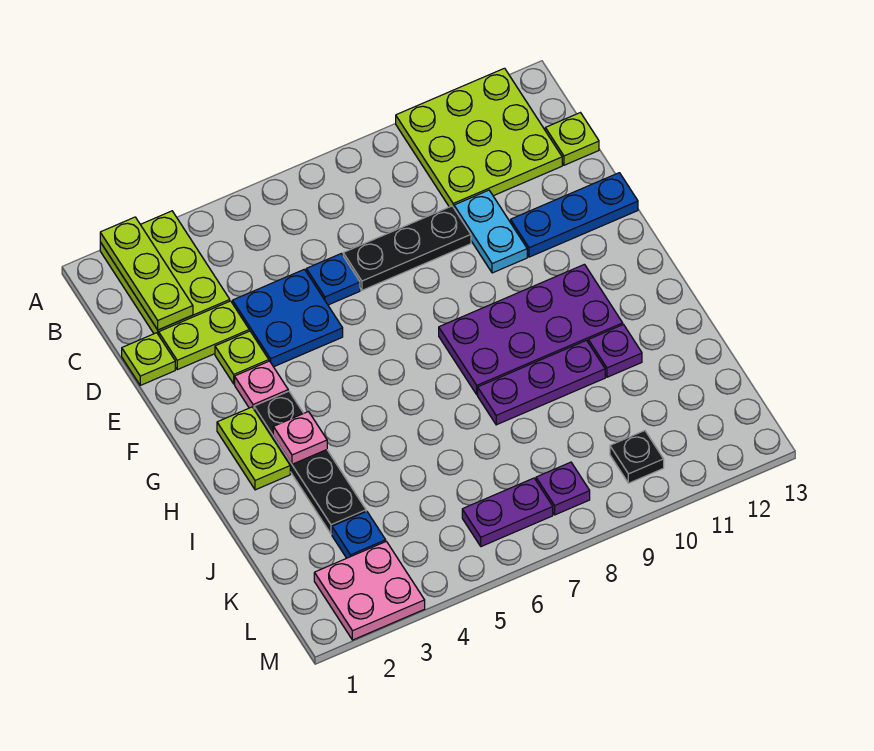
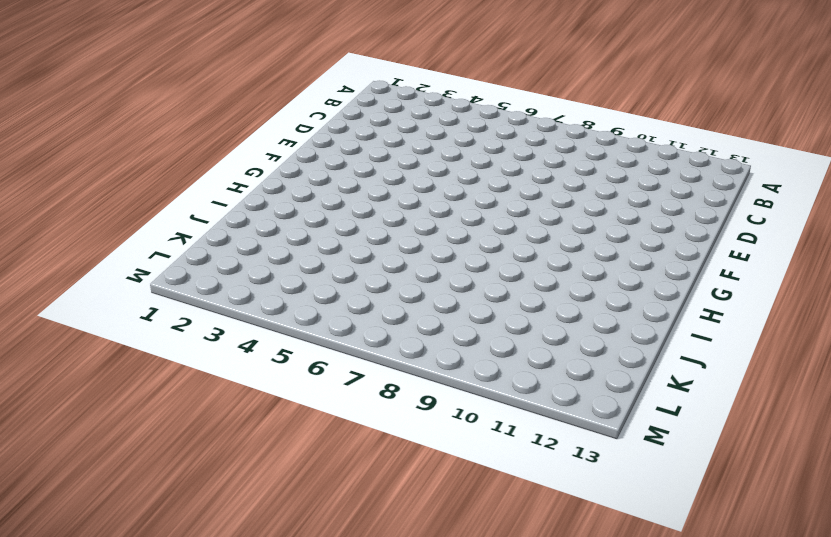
none -> lime plate A2:C3 level 1
none -> lime plate A10:C12 level 1
none -> lime plate C13 level 1

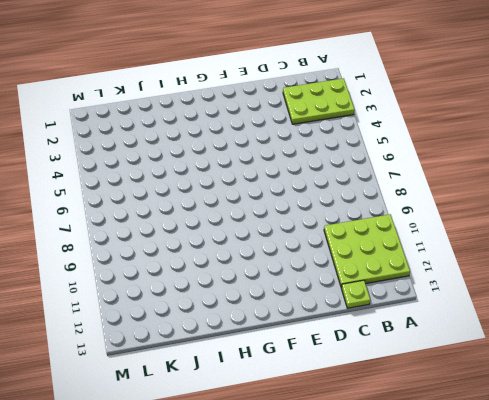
none -> lime plate D1 level 1
none -> lime plate D2:D3 level 1
none -> blue plate D4:E5 level 1

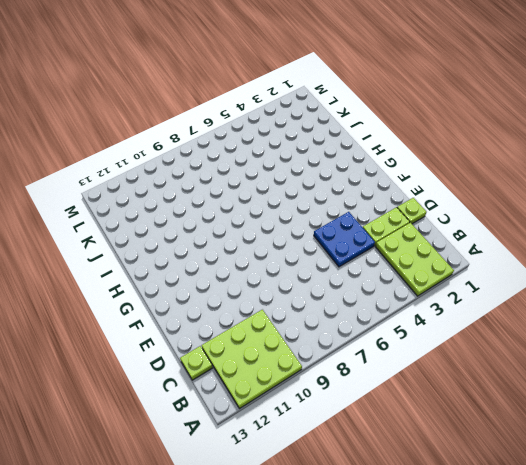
none -> blue plate D6 level 1
none -> black plate D7:D9 level 1
none -> cyan plate D10:E10 level 1

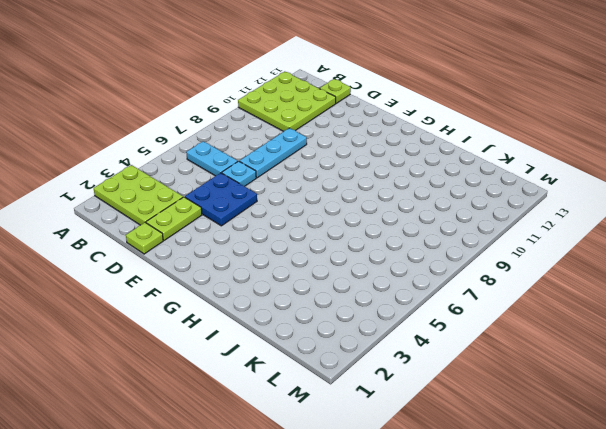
cyan plate B6:C6 level 1 -> cyan plate D10:E10 level 1
cyan plate D6 level 1 -> blue plate D6 level 1
cyan plate D7:D9 level 1 -> black plate D7:D9 level 1
none -> lime plate E3 level 1
none -> blue plate E11:E13 level 1
none -> pink plate F3 level 1

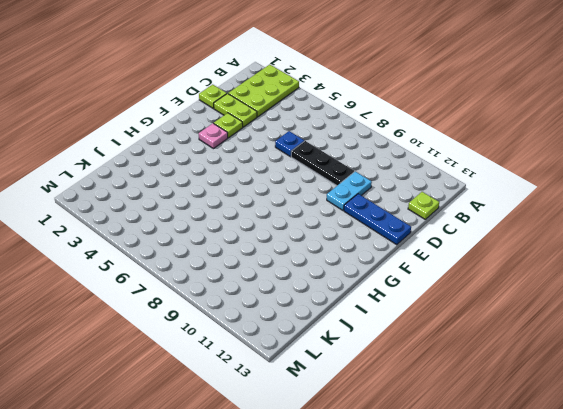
none -> lime plate A10:C12 level 1
none -> blue plate D4:E5 level 1
none -> lime plate G2:H2 level 1

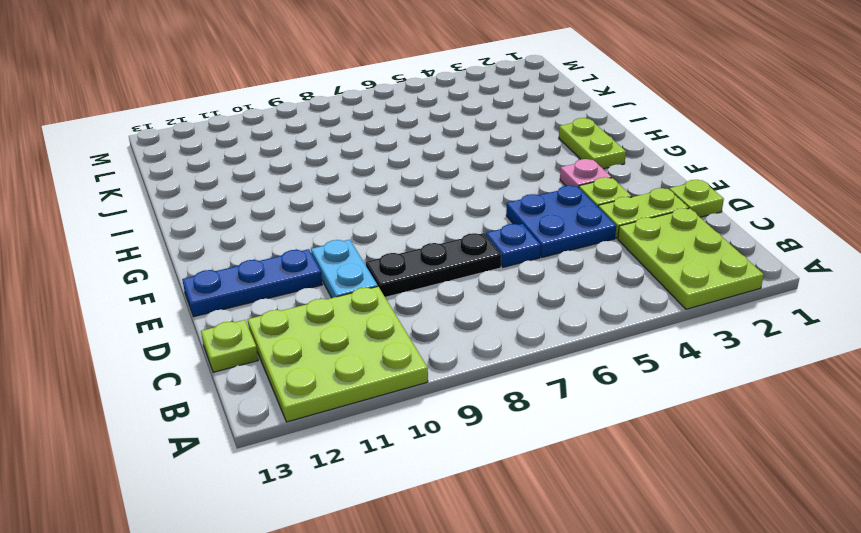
none -> black plate G3:J3 level 1
none -> purple plate G8:H11 level 1
none -> purple plate I8:I10 level 1

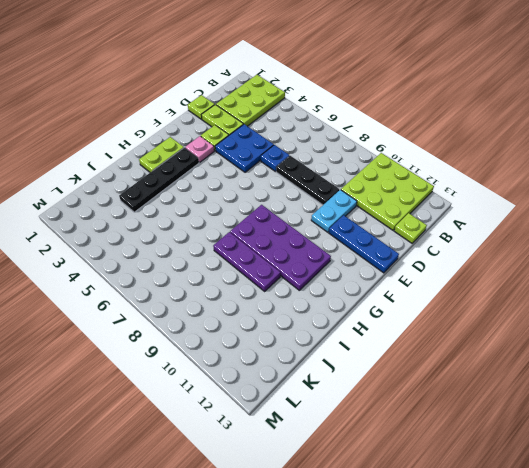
none -> purple plate I11 level 1
none -> blue plate K3 level 1
none -> pink plate L2:M3 level 1

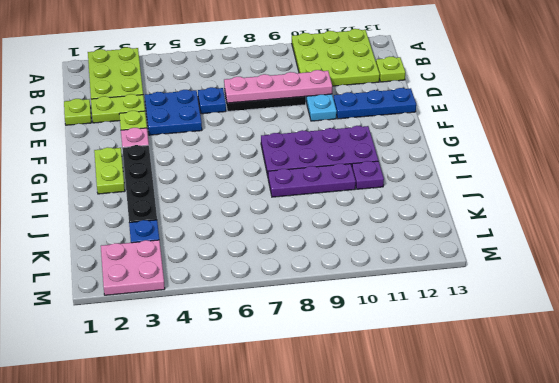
pink plate D7:D10 level 2 -> none
none -> purple plate L6:L7 level 1
none -> purple plate L8 level 1
none -> black plate L10 level 1

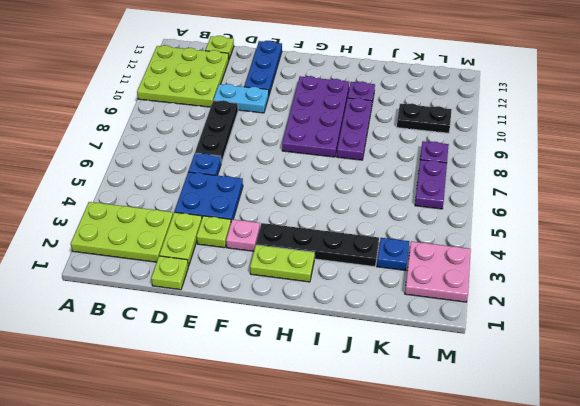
black plate K10:L10 level 1 -> black plate L10 level 1
none -> lime plate A2:C2 level 2
none -> pink plate H3 level 2

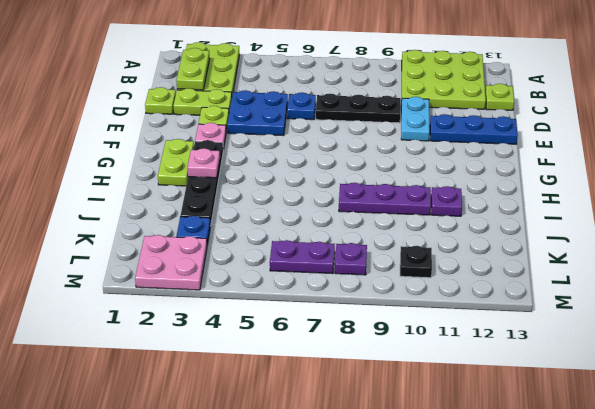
lime plate B2:C2 level 2 -> lime plate A2:C2 level 2
none -> purple plate G8:H11 level 1

